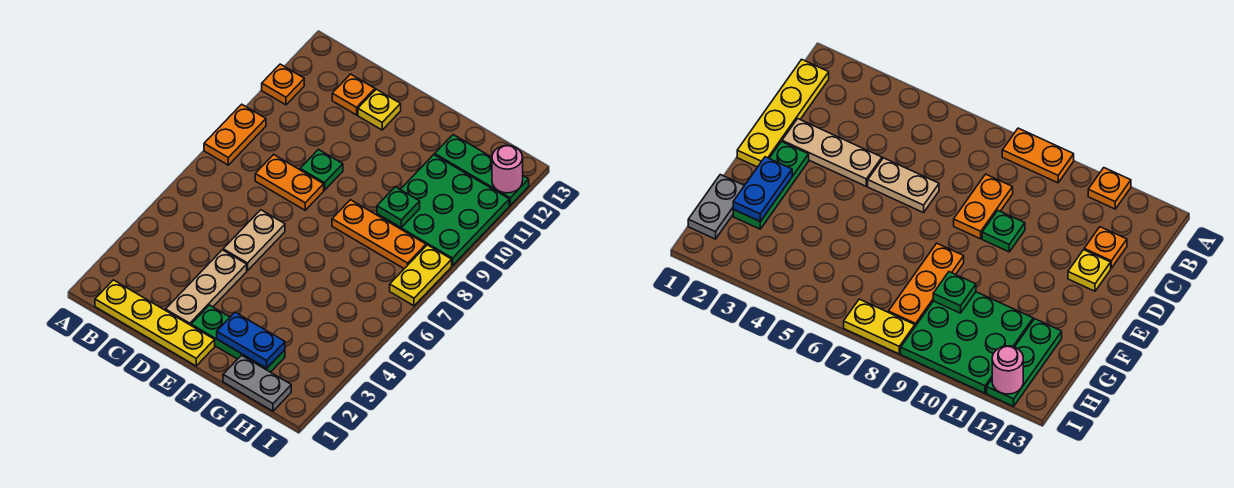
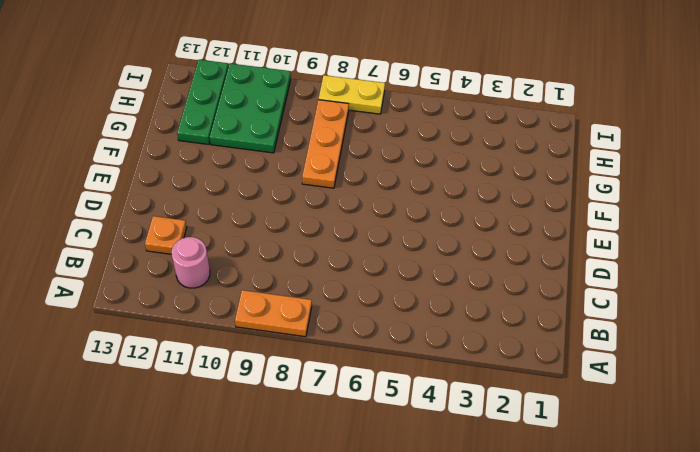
pink round brick B11 level 1 -> pink round brick I12 level 2
green plate G10:I11 level 1 -> green plate G9:I11 level 1
none -> orange plate A11 level 1
none -> yellow plate B1:E1 level 1
none -> orange plate C8:D8 level 1

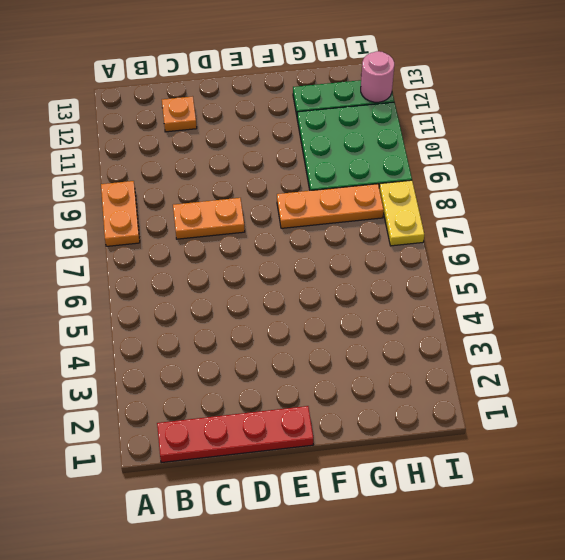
red plate B1:E1 level 1 -> yellow plate B1:E1 level 1
none -> orange plate A11 level 1
none -> tan plate D2:D4 level 1
none -> tan plate D5:D6 level 1

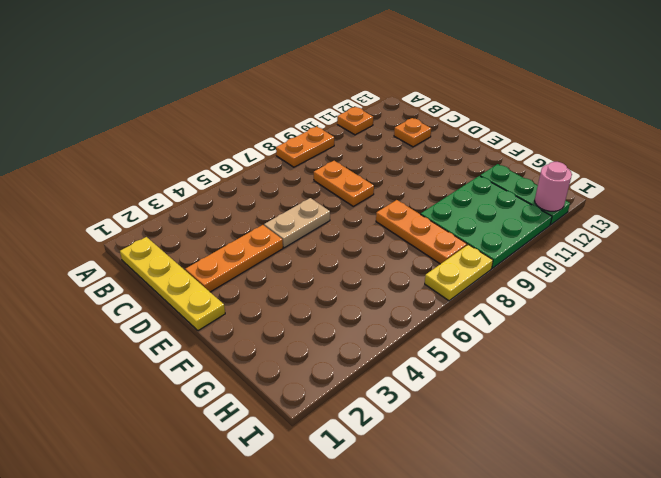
orange plate D2:D4 level 1 -> tan plate D2:D4 level 1
none -> green plate D9 level 1
none -> yellow plate D12 level 1
none -> green plate E2:G2 level 1

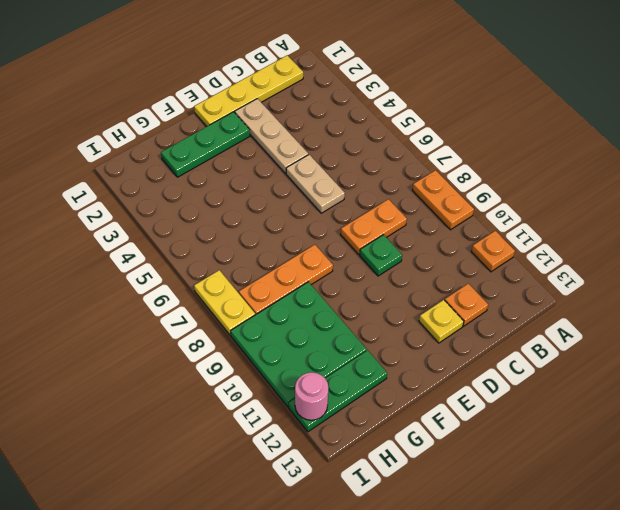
none -> grey plate G1:H1 level 1
none -> blue plate F2:G2 level 2
none -> green plate G9 level 2

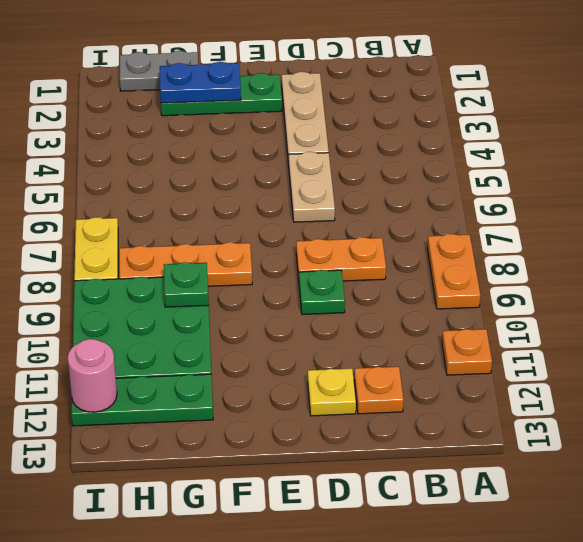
none -> yellow plate B1:E1 level 1

